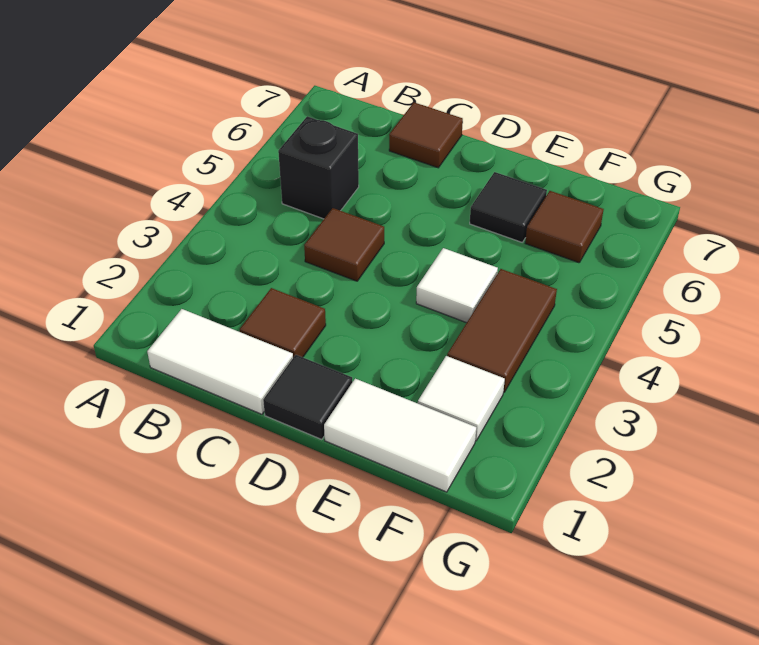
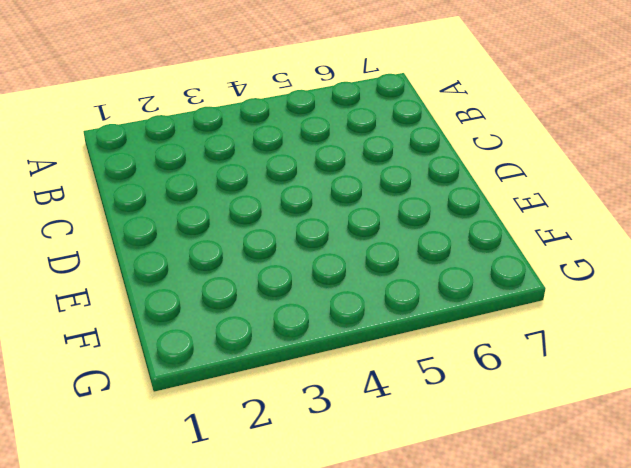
none -> white tile B1:C1 level 1
none -> black brick B5 level 1
none -> brown tile C2 level 1

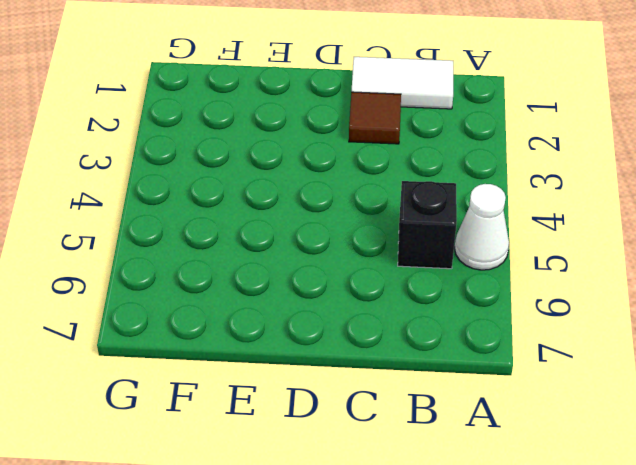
white cone A5 level 1 -> none
none -> brown tile C4 level 1
none -> brown tile C7 level 1
none -> black tile D1 level 1

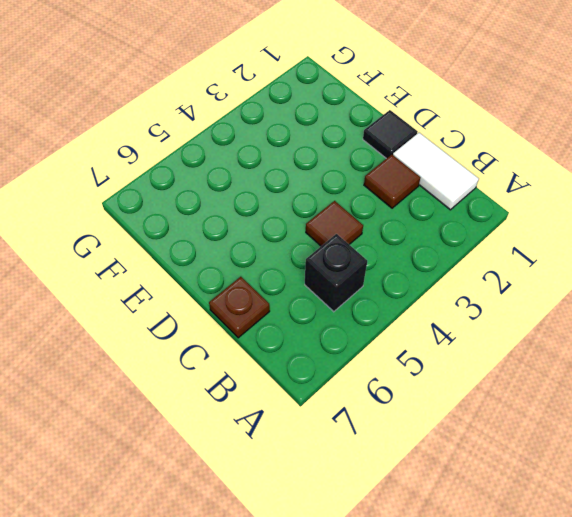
brown plate C7 level 1 -> brown tile C7 level 1
none -> white tile E1:F1 level 1
none -> white tile E4 level 1
none -> black tile E6 level 1

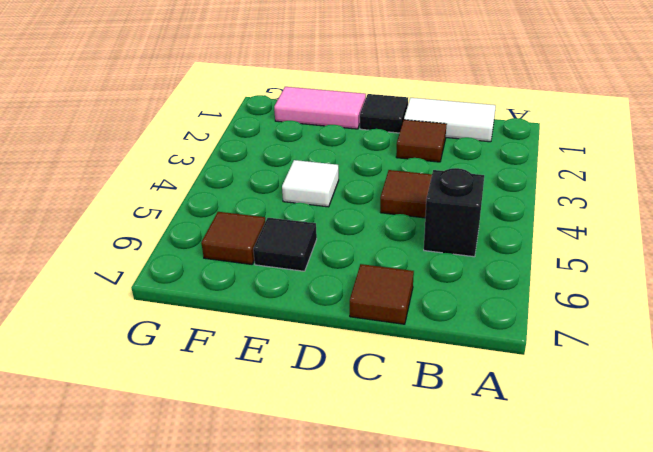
pink tile E1:F1 level 1 -> white tile E1:F1 level 1
none -> white tile F2 level 1
none -> brown tile F3:F4 level 1

